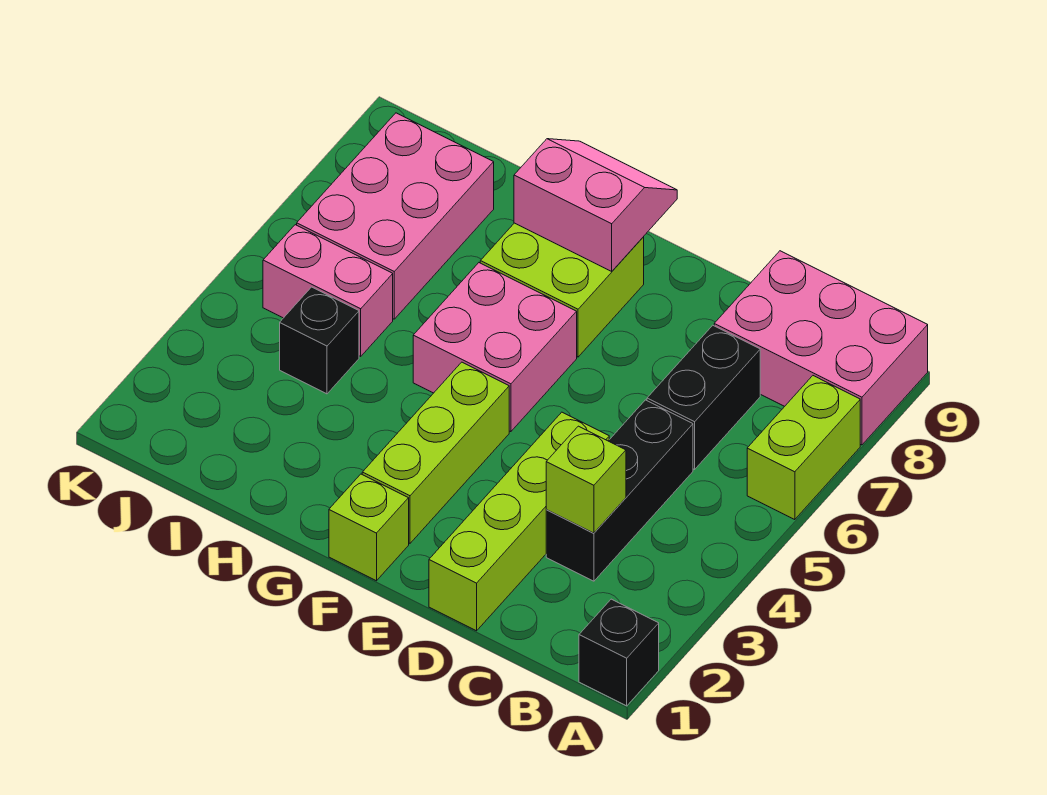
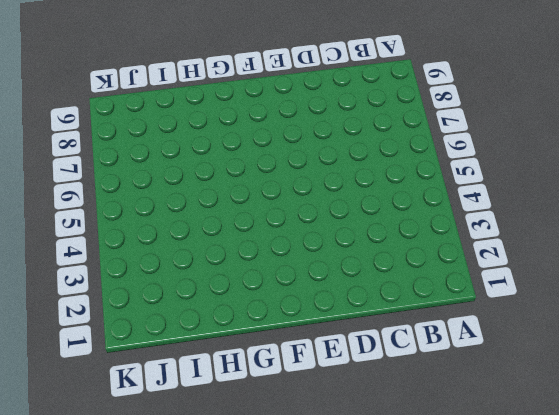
none -> black brick A1 level 1
none -> lime brick A6:A7 level 1
none -> pink brick A8:C9 level 1

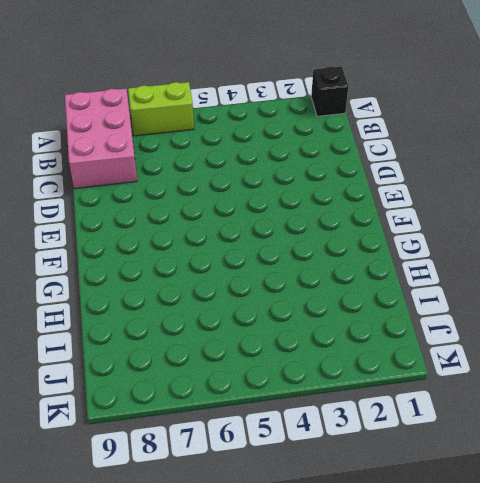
none -> black brick C3:C5 level 1
none -> black brick C6:C7 level 1
none -> lime brick D1:D4 level 1

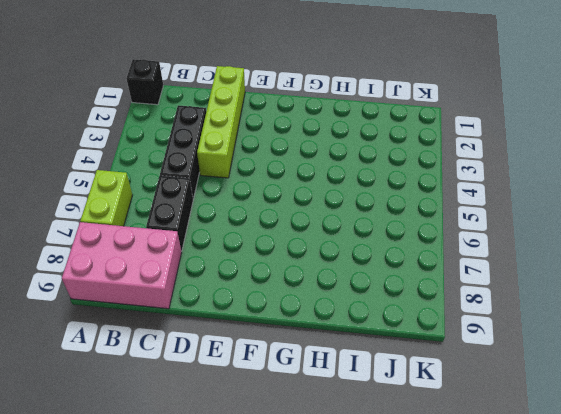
none -> lime brick F1 level 1
none -> lime brick F2:F4 level 1
none -> pink brick F5:G6 level 1

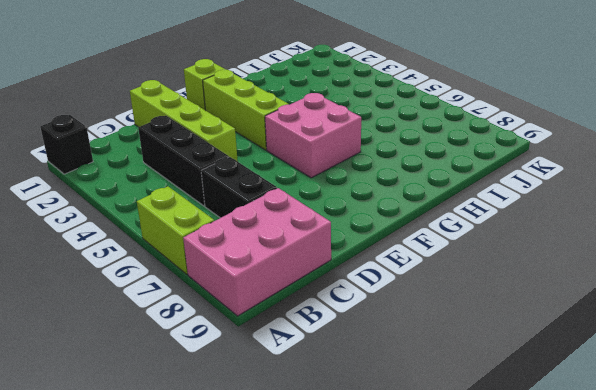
none -> lime brick F7:G8 level 1
none -> black brick I4 level 1
none -> pink brick I5:J5 level 1

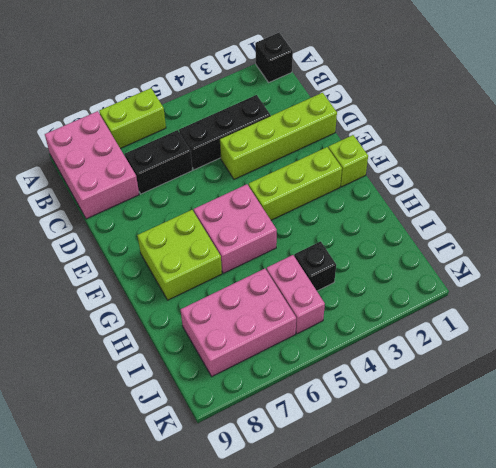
none -> lime brick C3 level 2
none -> pink slope F8:G9 level 2 top 8

